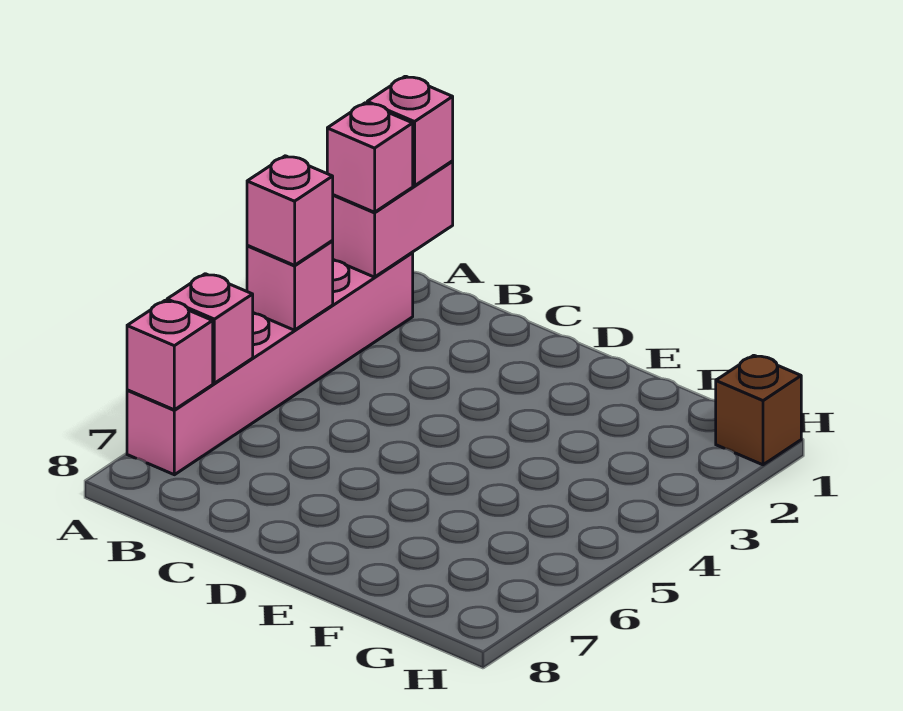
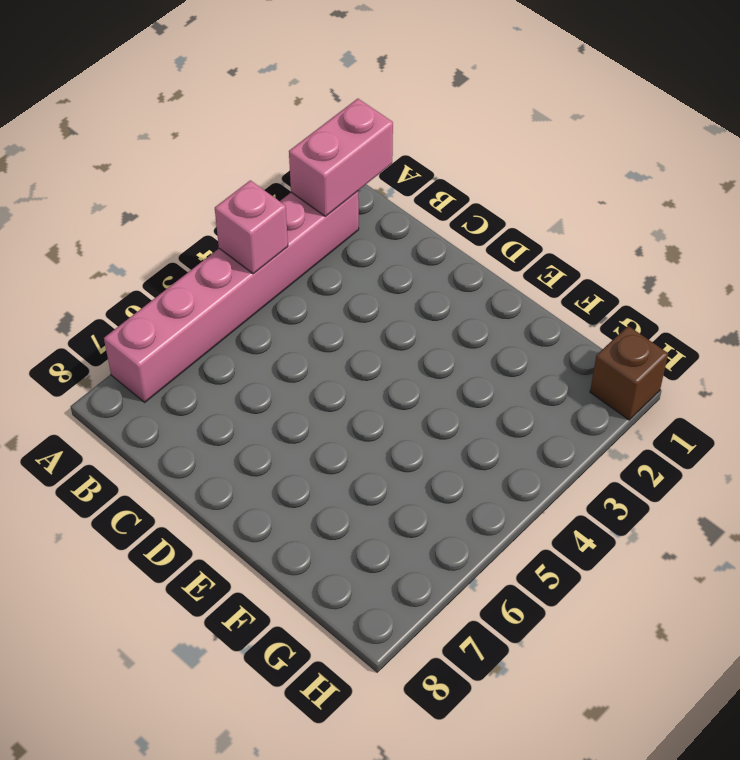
none -> pink brick A6 level 2
none -> pink brick A7 level 2

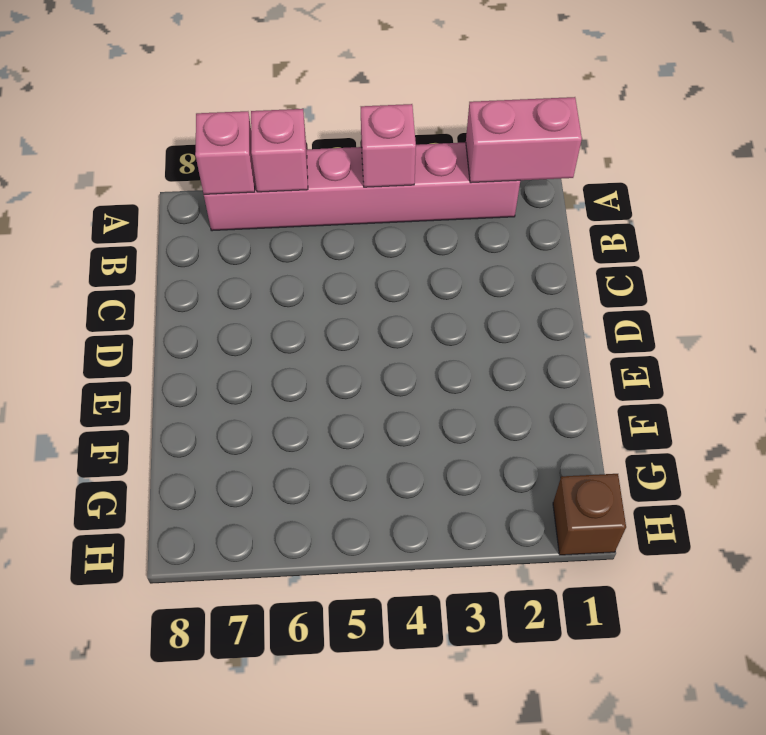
none -> pink brick A1 level 3
none -> pink brick A2 level 3

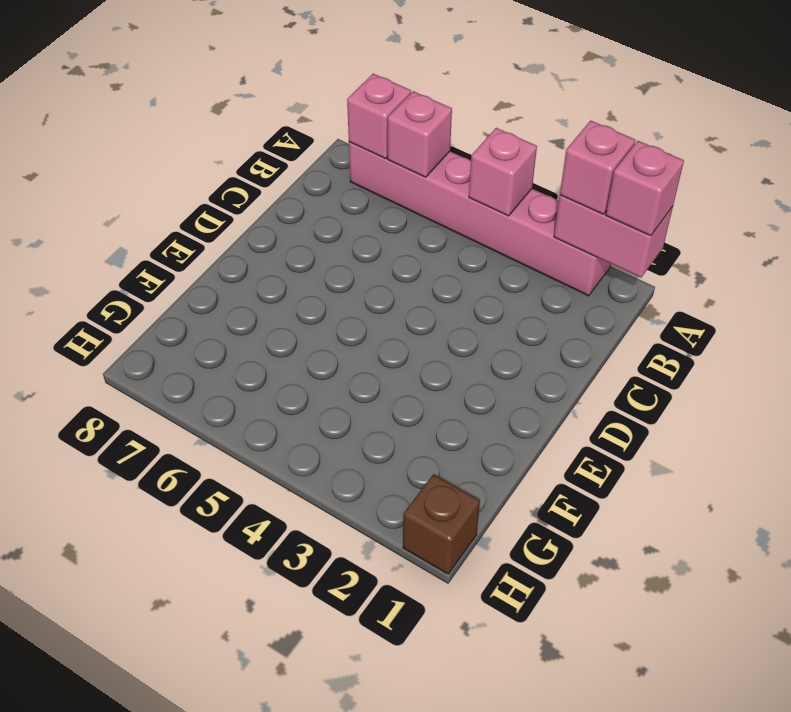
none -> pink brick A4 level 3

